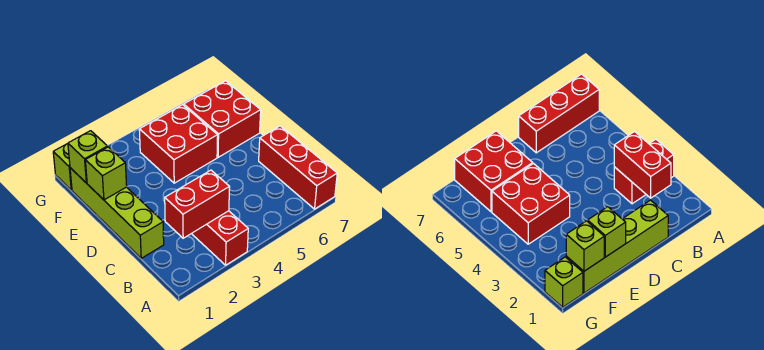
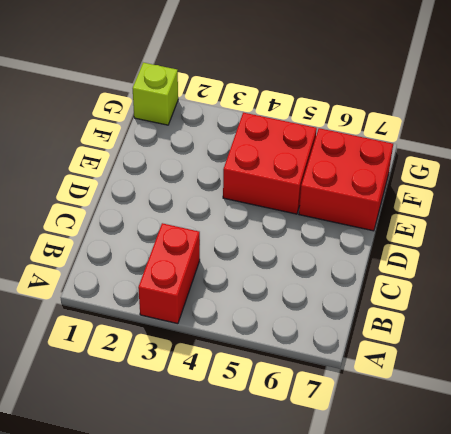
none -> red brick A7:C7 level 1
none -> lime brick C1:F1 level 1

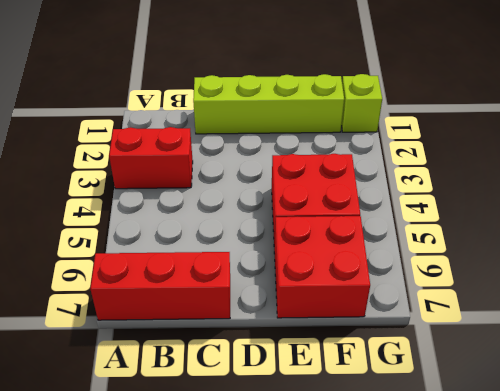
none -> red brick B2:B3 level 2
none -> lime brick E1 level 2

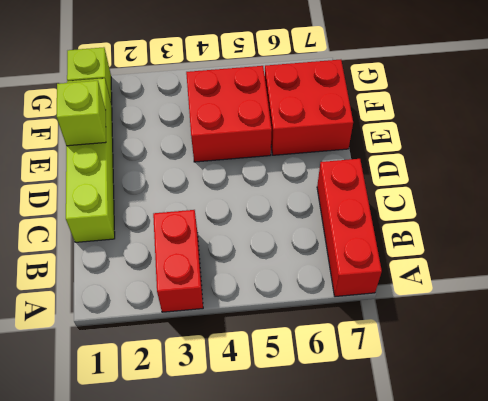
none -> red brick B2:B3 level 2
none -> lime brick F1 level 2

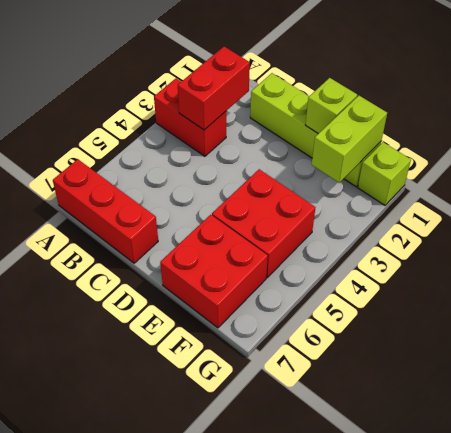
lime brick F1:F2 level 2 -> lime brick F1 level 2

